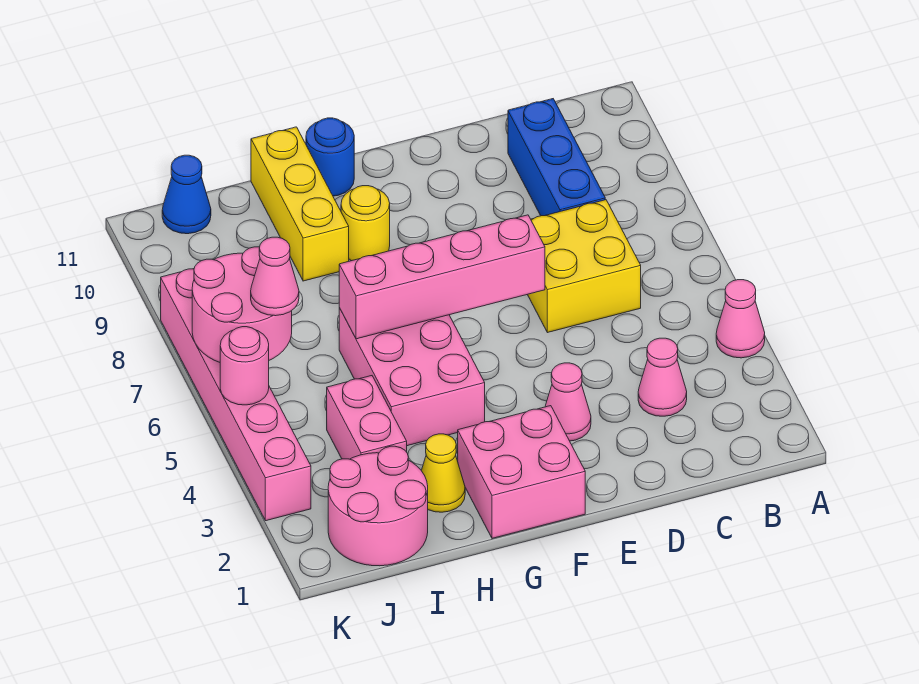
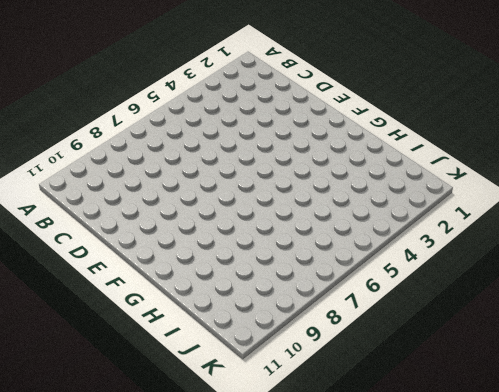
none -> pink cone A4 level 1
none -> pink cone C3 level 1
none -> yellow brick C6:D7 level 1

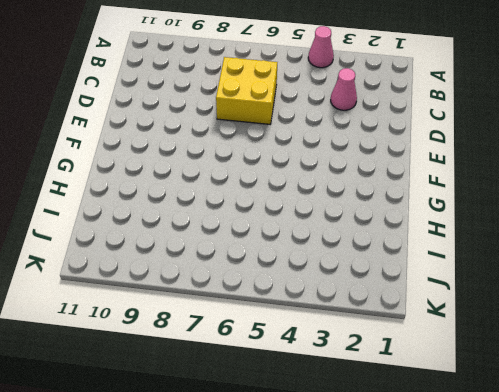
none -> blue brick C8:C10 level 1
none -> pink cone E3 level 1
none -> pink brick F1:G2 level 1

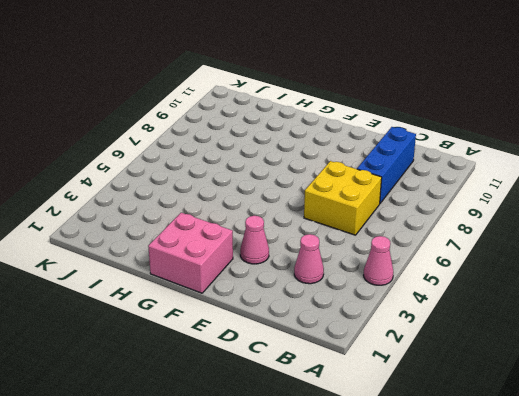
none -> pink brick G4:H6 level 1
none -> yellow round brick G9 level 1
none -> blue round brick G11 level 1

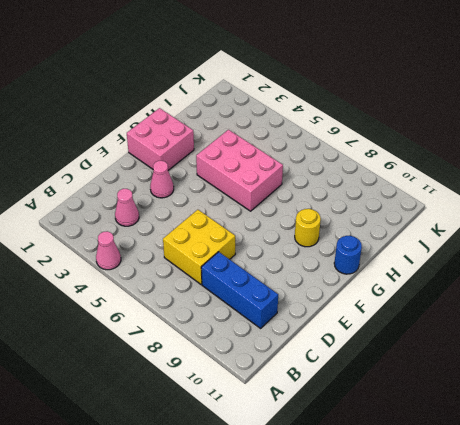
none -> yellow cone H2 level 1
none -> yellow brick H9:H11 level 1
none -> pink round brick I1:J2 level 1

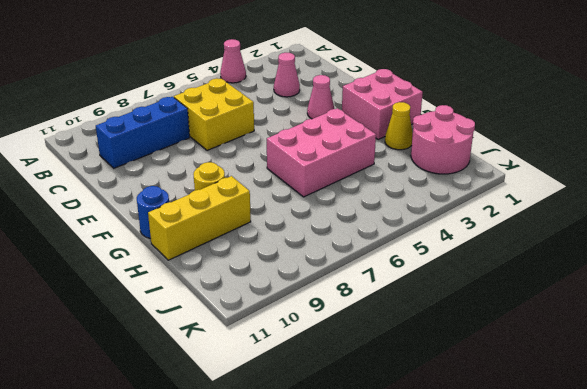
none -> pink brick I3:I4 level 1
none -> blue cone J11 level 1
none -> pink brick K3:K8 level 1

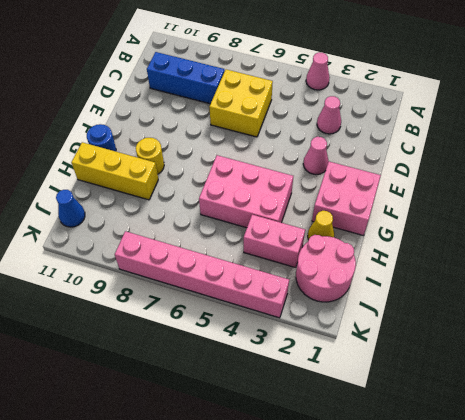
none -> pink brick E6:H6 level 2
none -> pink round brick J6:K7 level 2
none -> pink round brick K5 level 2

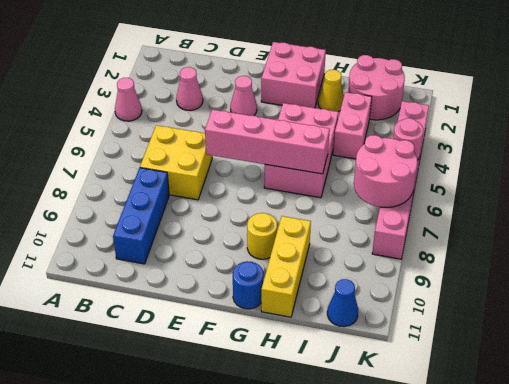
none -> pink cone J6 level 3

